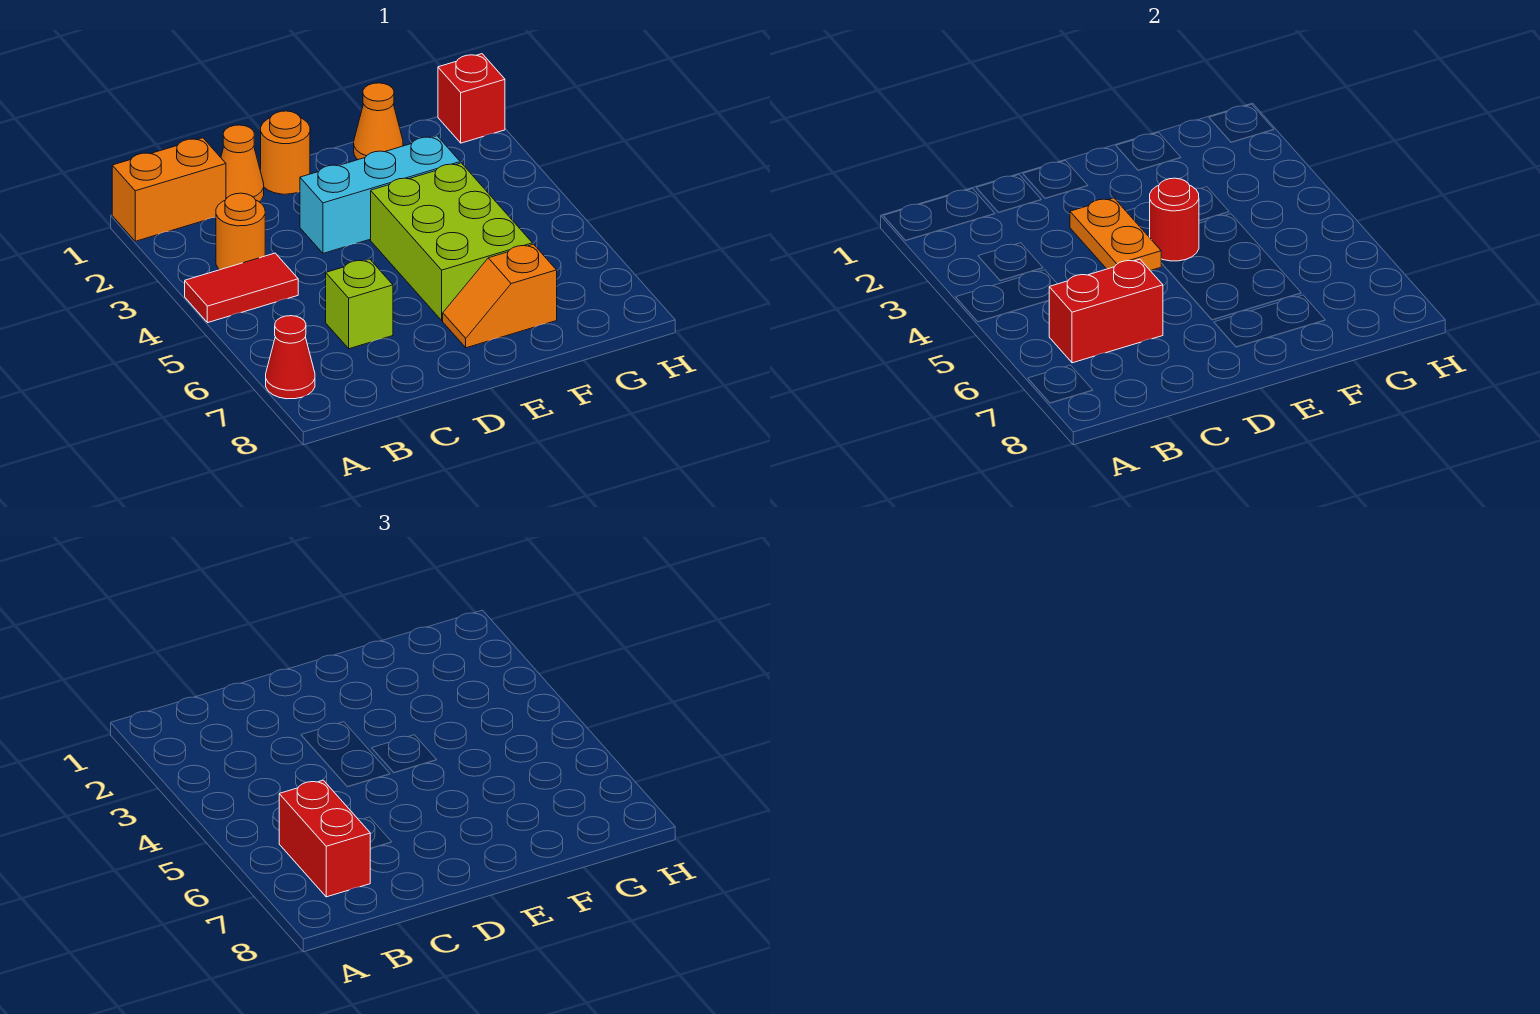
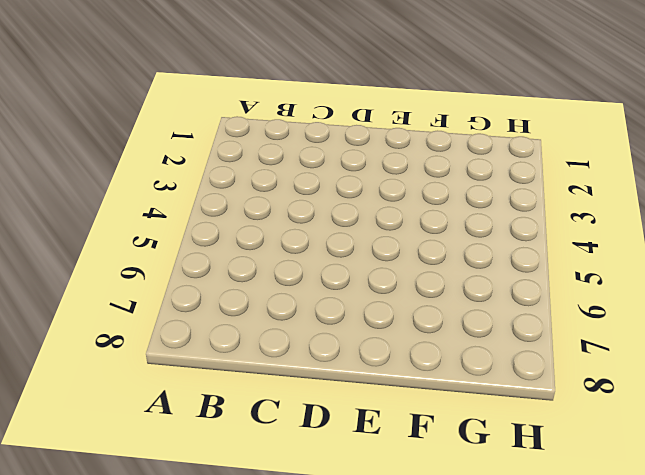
none -> orange brick A1:B1 level 1
none -> red tile A4:B4 level 1
none -> red cone A7 level 1

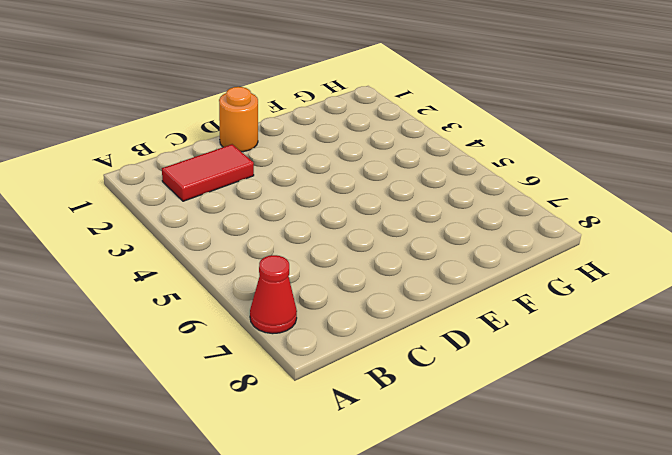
red tile B2:C2 level 1 -> red tile A4:B4 level 1
none -> orange brick A1:B1 level 1
none -> orange round brick B3 level 1
none -> orange cone C1 level 1

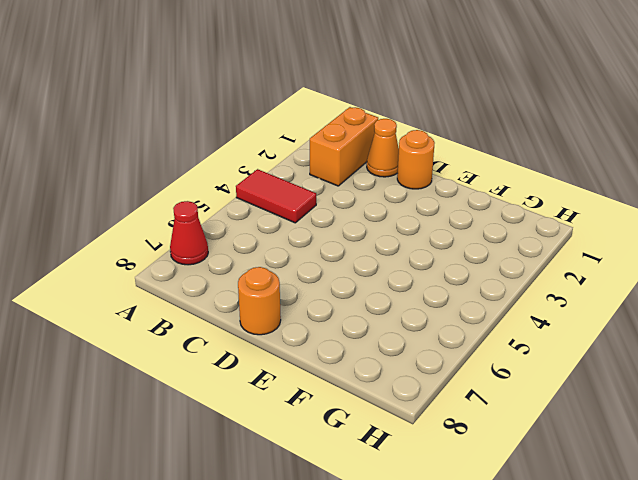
orange brick B1:B2 level 1 -> orange brick A1:B1 level 1
orange round brick D8 level 1 -> orange round brick B3 level 1
none -> lime brick C6 level 1
none -> cyan brick D3:F3 level 1
none -> lime brick E4:F6 level 1

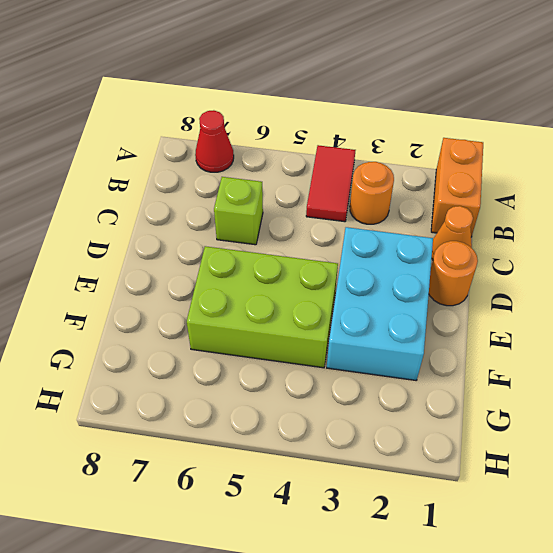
cyan brick D2:F3 level 1 -> cyan brick D3:F3 level 1
none -> orange slope E7:F7 level 1 top F
none -> orange cone F1 level 1
none -> red brick H1 level 1

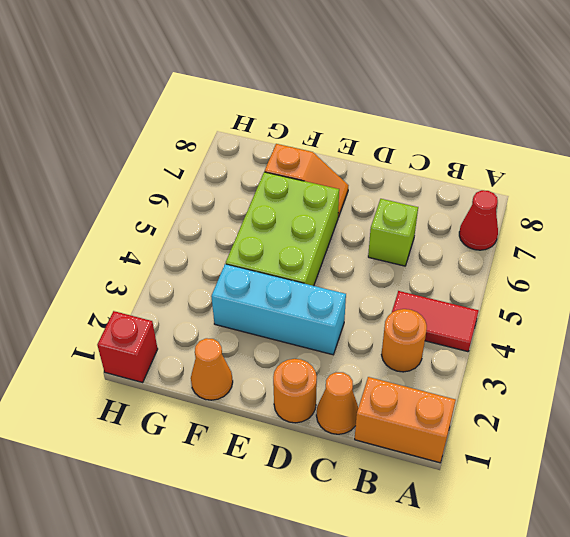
none -> red brick B6:C6 level 2
none -> orange plate D3:D4 level 2
none -> red round brick E4 level 2

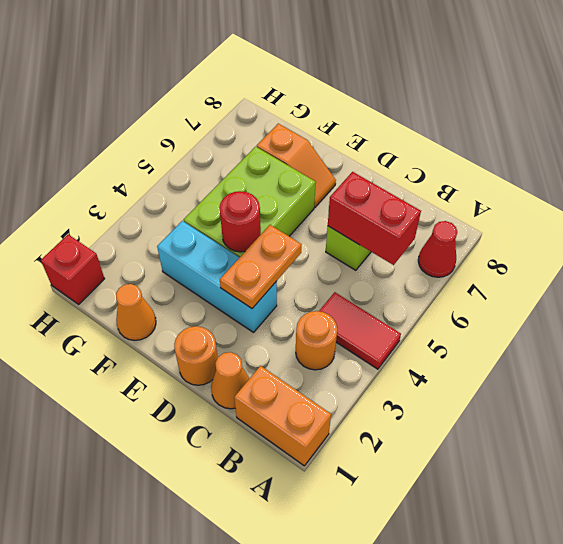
none -> red brick B6:B7 level 3

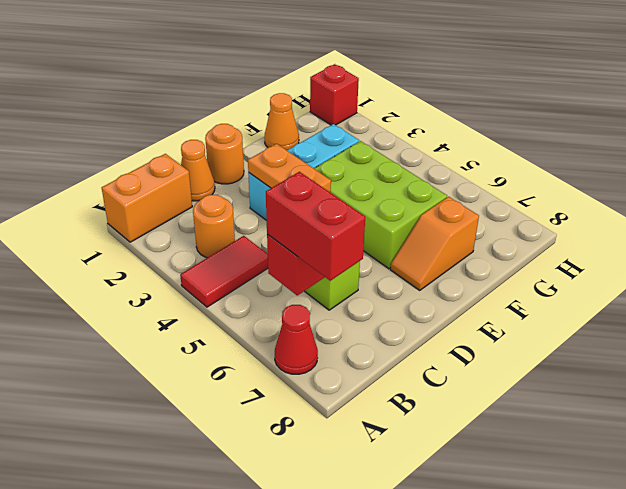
none -> red round brick E4 level 2

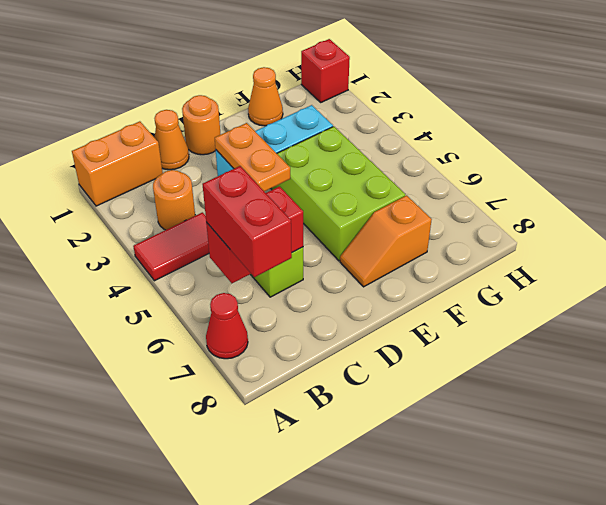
none -> red round brick E4 level 2

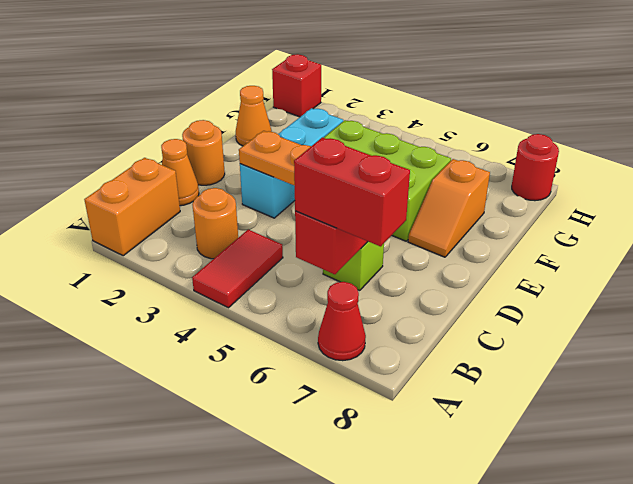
red round brick H8 level 1 -> red round brick E4 level 2

